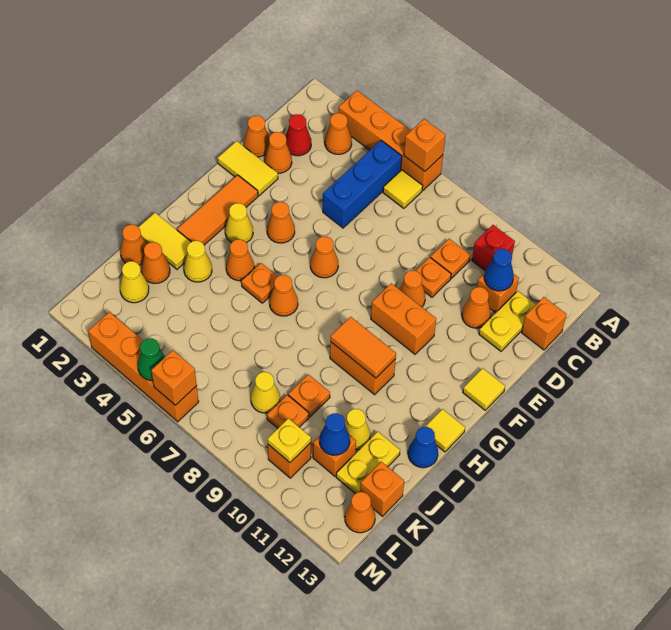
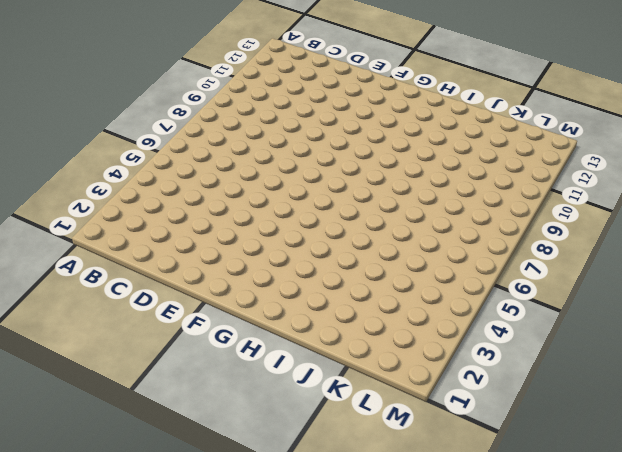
none -> orange brick A3:A6 level 1
none -> orange cone B3 level 1
none -> blue brick B5:D5 level 1
none -> yellow tile B6 level 1

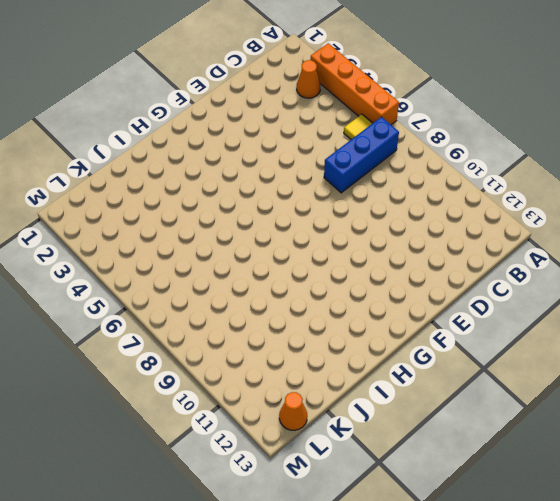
blue brick B7:D7 level 1 -> blue brick B5:D5 level 1
none -> red brick B10 level 1
none -> red cone C2 level 1
none -> orange plate C9 level 1
none -> orange brick C11 level 1

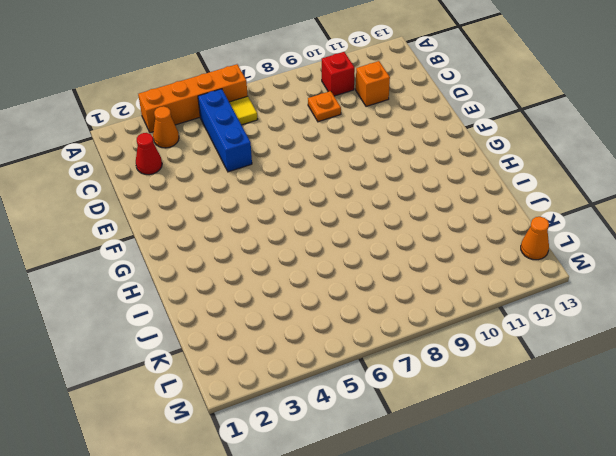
none -> yellow plate C12:D12 level 1
none -> orange brick C13 level 1
none -> orange cone D1 level 1
none -> orange cone D2 level 1

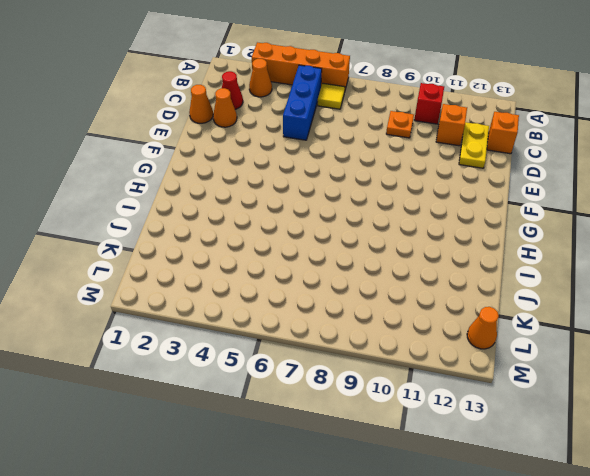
none -> orange plate D9 level 1
none -> orange cone D11 level 1
none -> yellow tile E1:E2 level 1
none -> orange cone E9 level 1

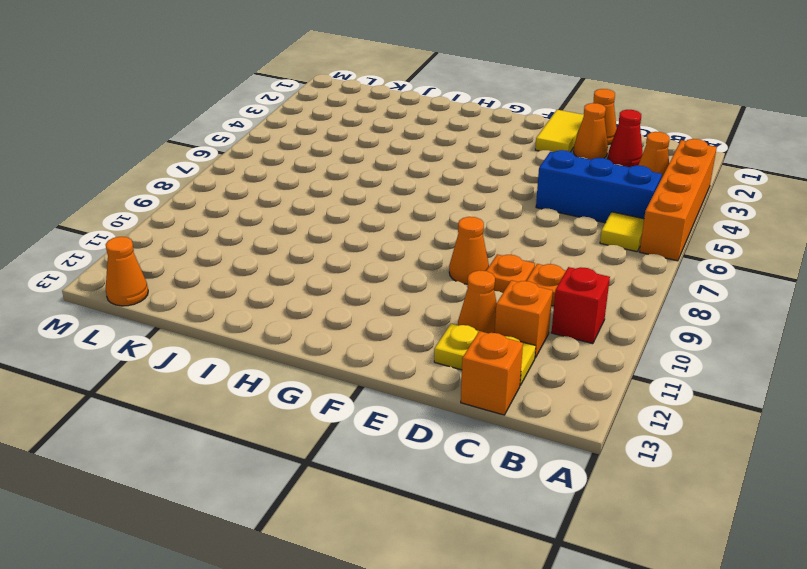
none -> orange tile F2:H2 level 1
none -> orange cone F4 level 1
none -> orange cone F6 level 1
none -> orange brick F9:F10 level 1

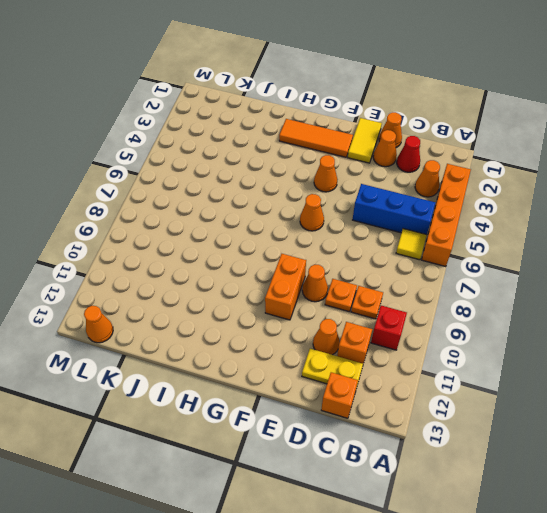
none -> yellow tile F13 level 1
none -> yellow cone G3 level 1
none -> orange cone H4 level 1
none -> orange plate H5 level 1

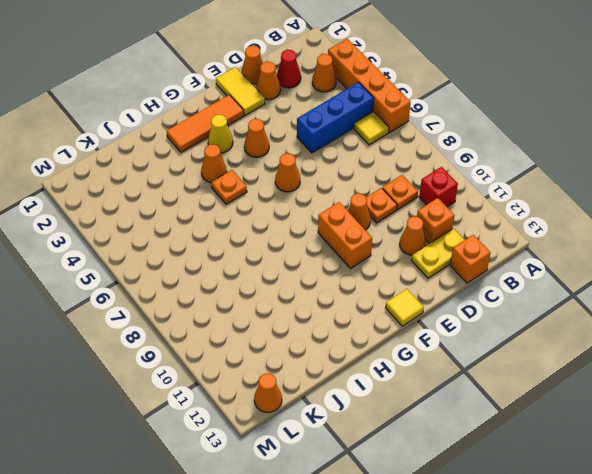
none -> orange cone H6 level 1
none -> orange brick H9:H10 level 1
none -> yellow tile H13 level 1
none -> yellow tile I1:I2 level 1

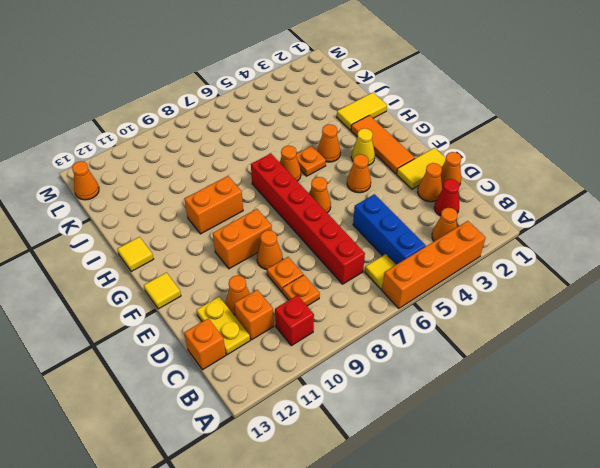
red brick C7:H7 level 1 -> none
none -> yellow cone I3 level 1
none -> blue cone I13 level 1
none -> orange cone J1 level 1
none -> orange cone J2 level 1

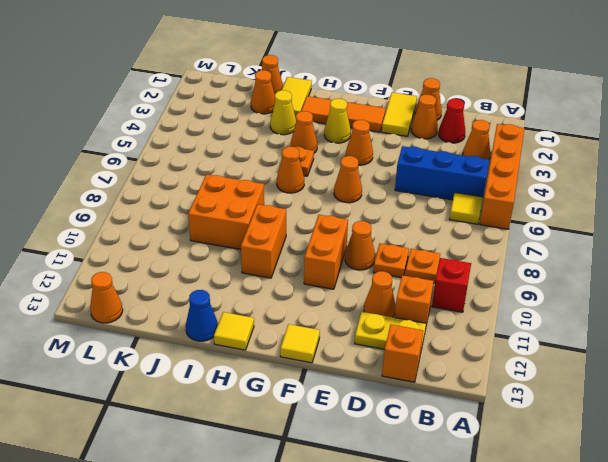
orange brick I8:J9 level 1 -> orange plate J9 level 1
none -> yellow cone J11 level 1
none -> yellow plate J12:K12 level 1
none -> yellow cone K2 level 1
none -> yellow cone K8 level 1

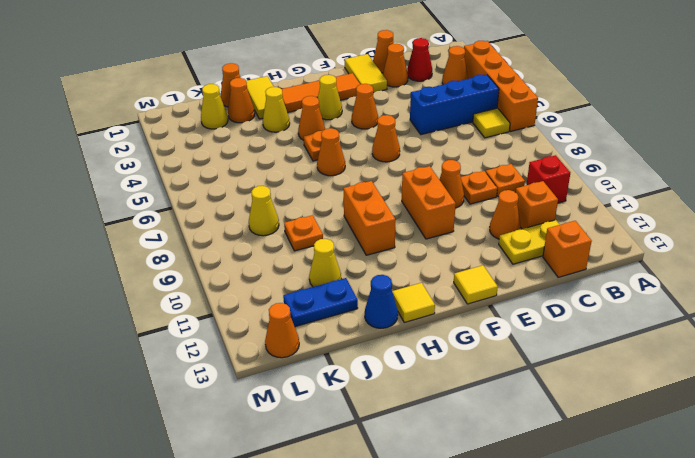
blue plate J12:K12 level 1 -> yellow plate J12:K12 level 1
none -> orange plate K9 level 1
none -> orange brick K11 level 1
none -> orange brick K13 level 1
none -> orange brick L10 level 1

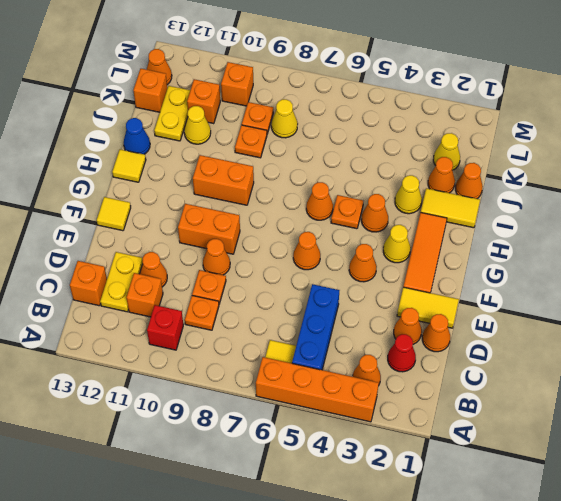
none -> orange brick M3:M6 level 1
none -> orange brick A6 level 2
none -> blue cone C11 level 2
none -> orange tile H9:H10 level 2

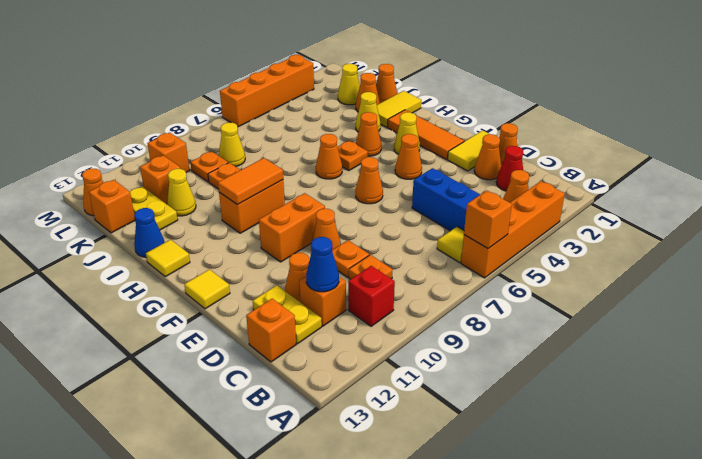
none -> blue cone K11 level 2
none -> yellow plate L10 level 2
none -> green cone M5 level 2
none -> orange brick M6 level 2

